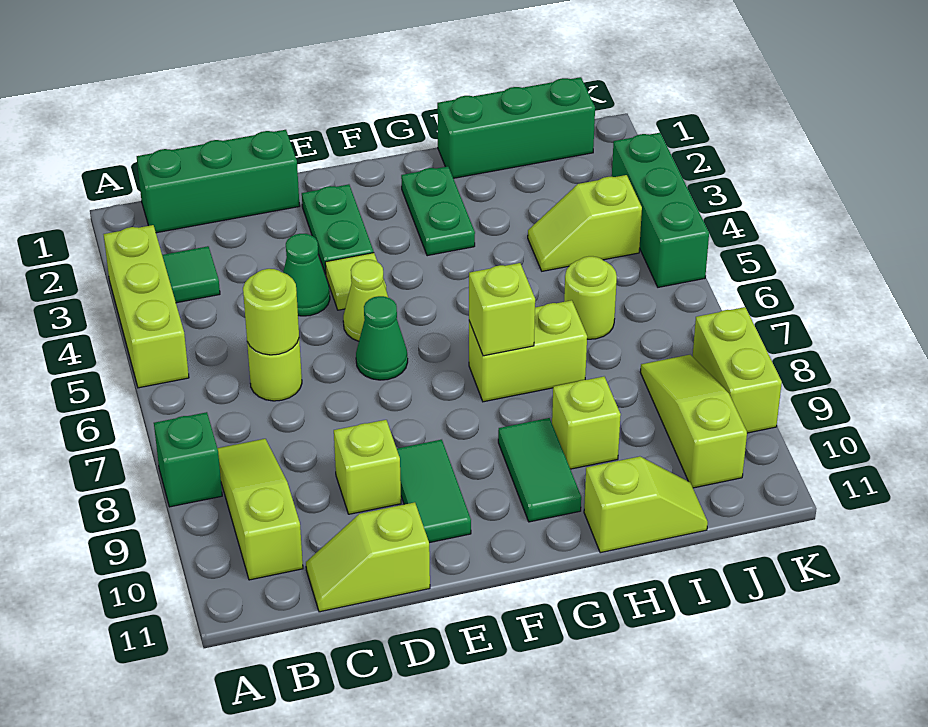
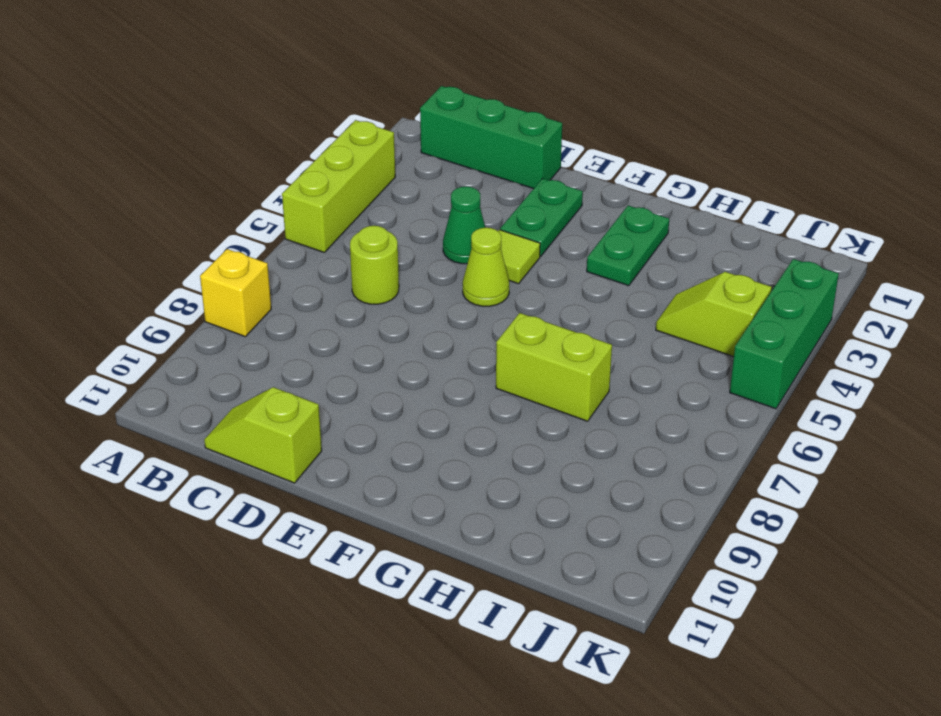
yellow brick A8 level 1 -> green brick A8 level 1
none -> green tile B3 level 1
none -> lime slope B8:B10 level 1 top 10
none -> lime brick D9 level 1

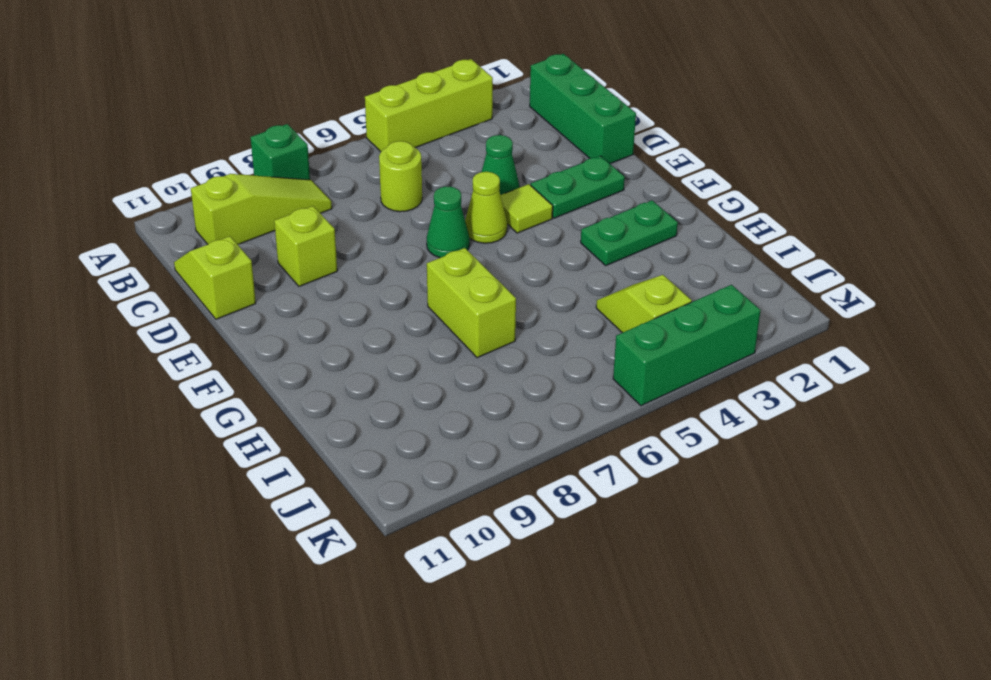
none -> green tile B3 level 1
none -> green tile E9:E10 level 1
none -> green tile G9:G10 level 1

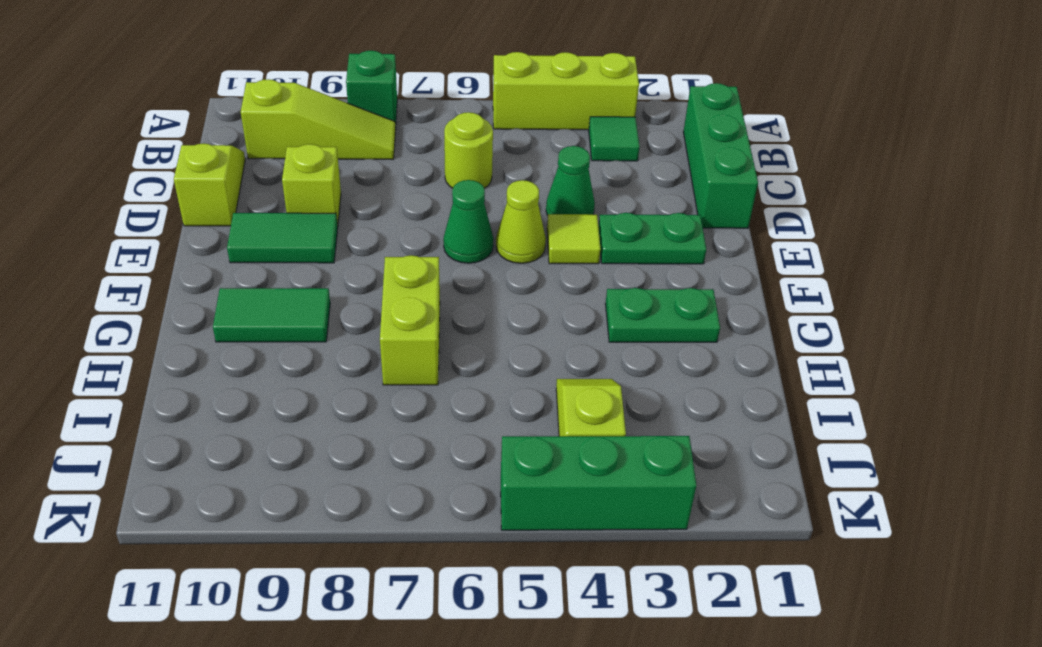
none -> green brick H1:J1 level 1
none -> lime brick H9 level 1
none -> lime slope H11:I11 level 1 top H

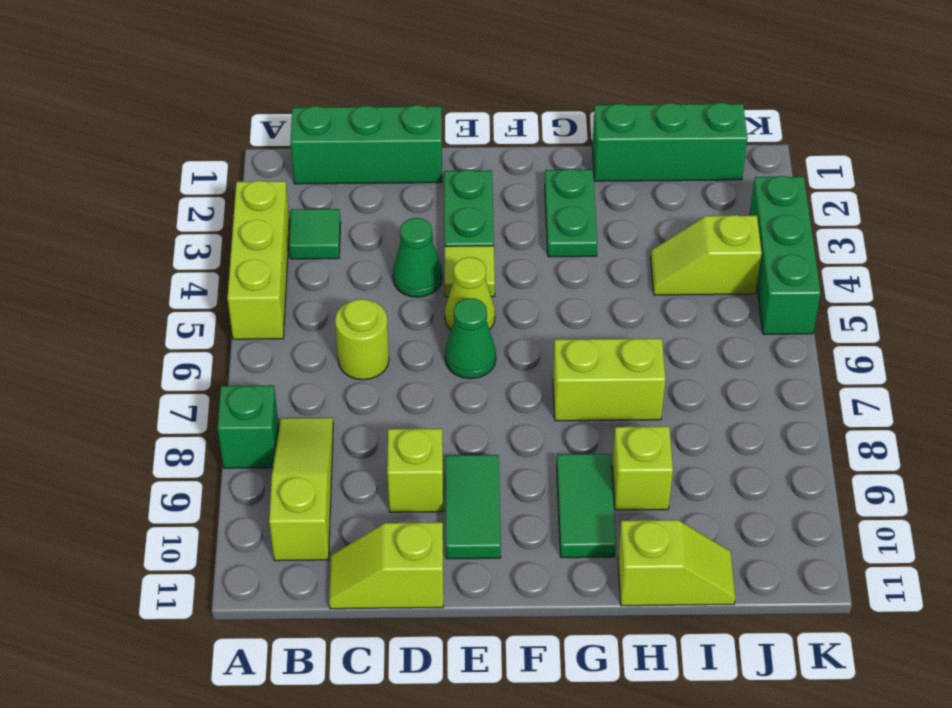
none -> lime round brick I6 level 1
none -> lime slope J8:J10 level 1 top 10
none -> lime brick K8:K9 level 1

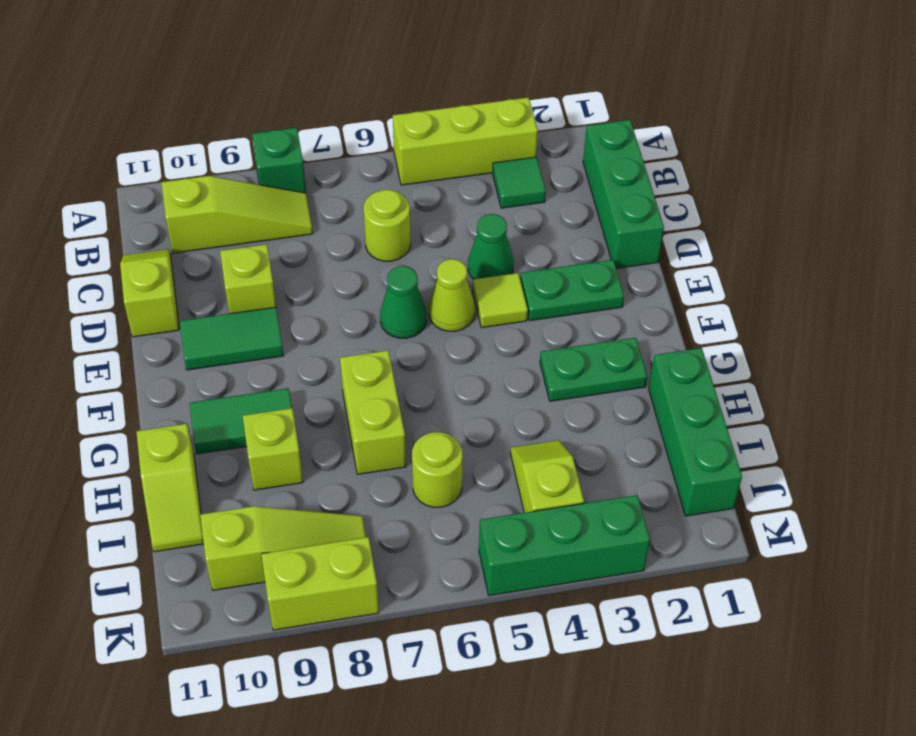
none -> lime round brick C6 level 2
none -> lime brick G7 level 2

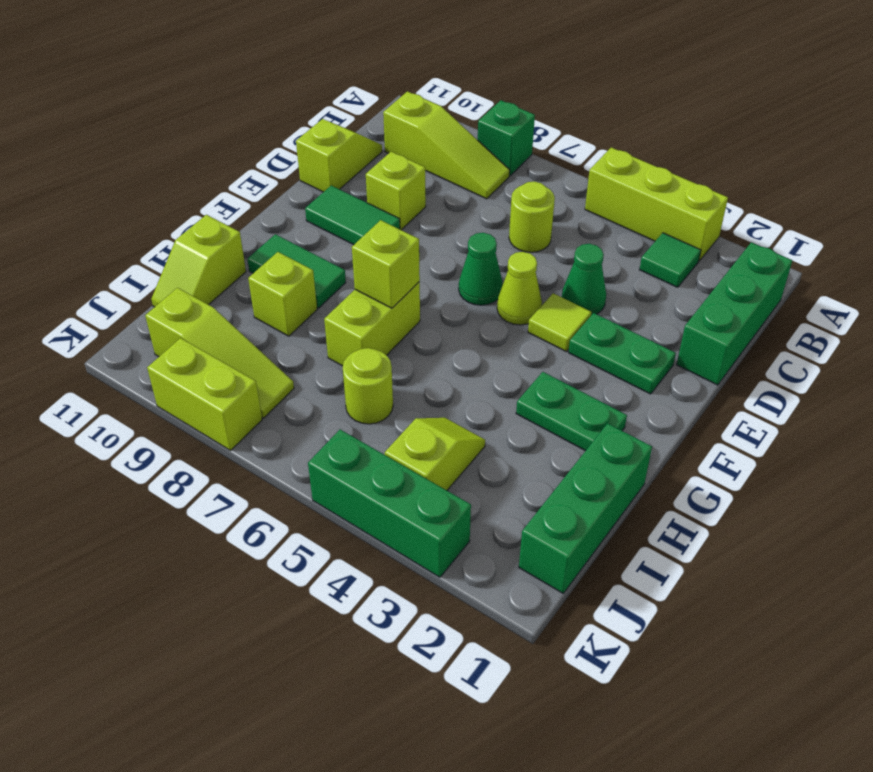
none -> lime round brick C6 level 2

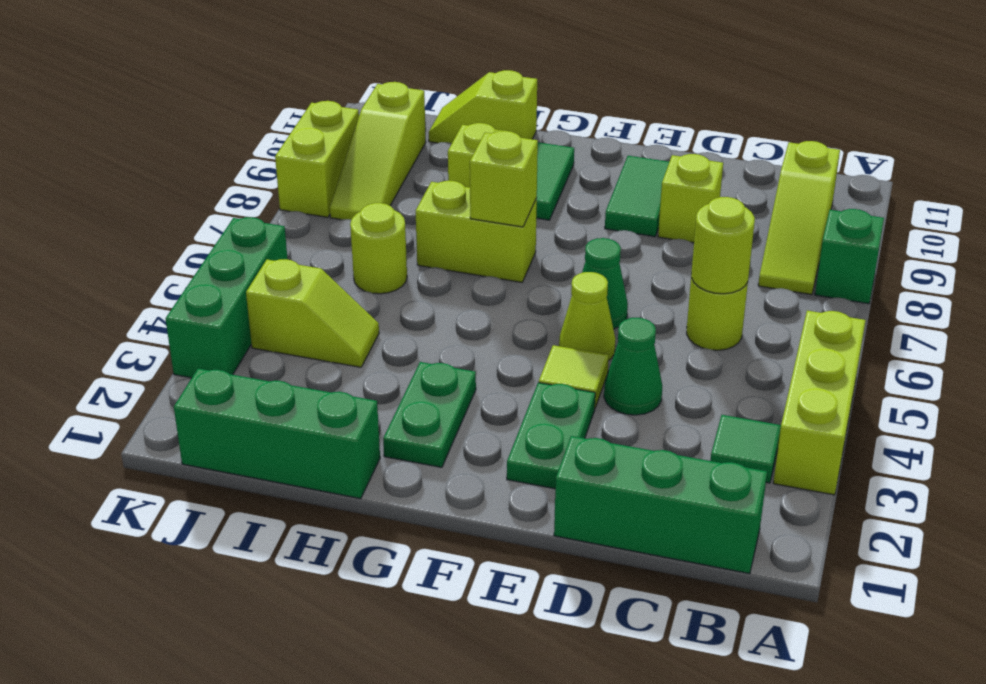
none -> lime slope C11:D11 level 1 top D

